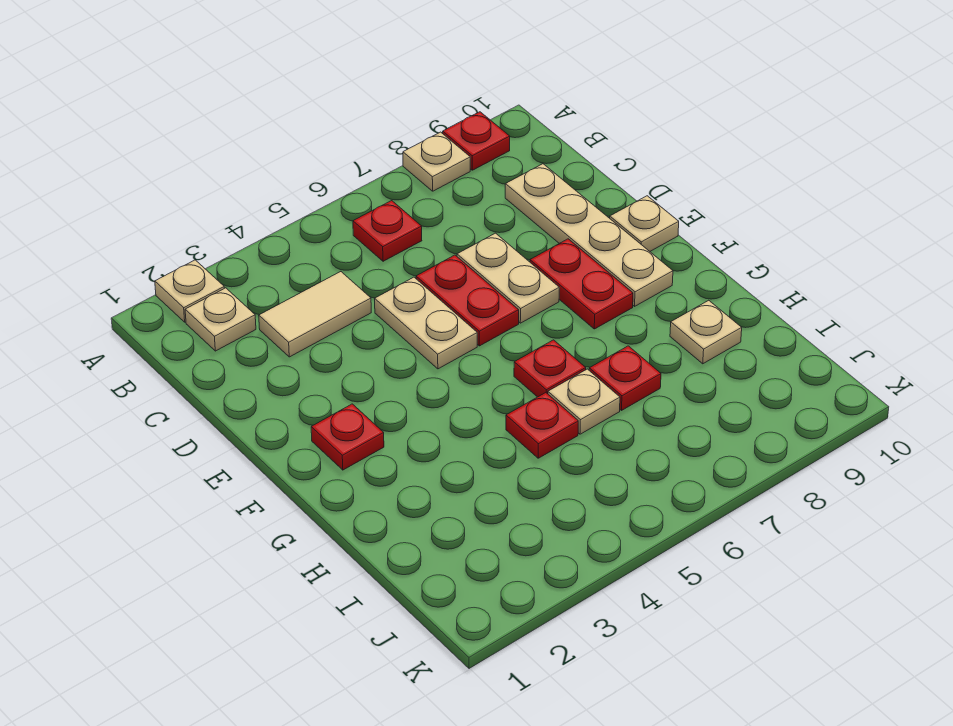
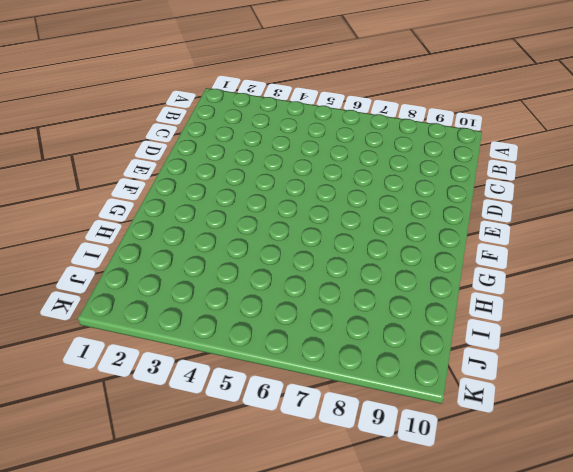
none -> tan plate A2 level 1
none -> tan plate A8 level 1
none -> red plate A9 level 1

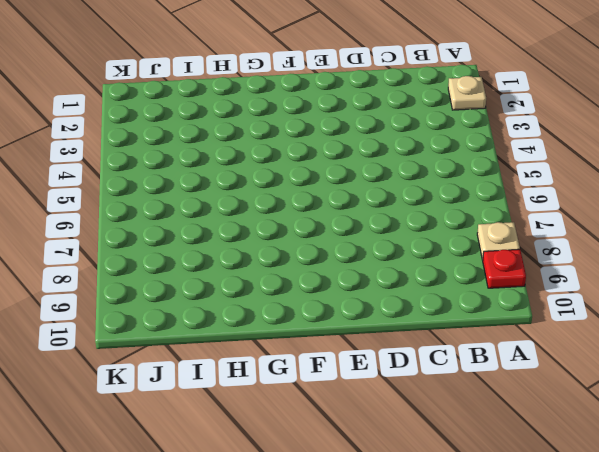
none -> tan plate B2 level 1
none -> red plate B6 level 1
none -> tan tile C3:C4 level 1

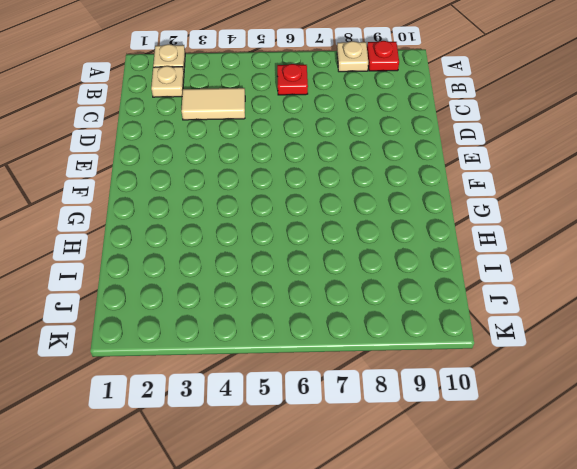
none -> tan plate C9:F9 level 1
none -> tan plate D5:E5 level 1
none -> red plate D6:E6 level 1

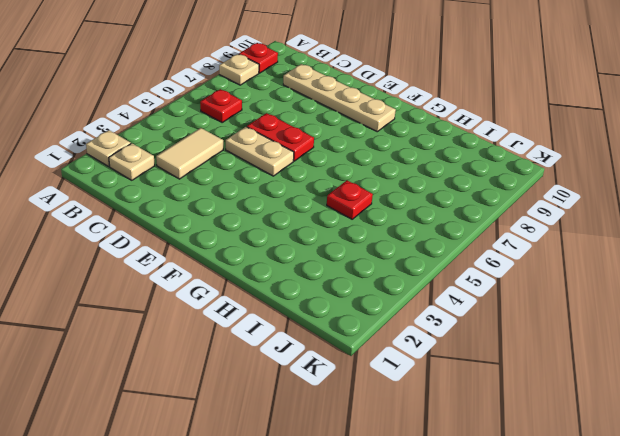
none -> tan plate D7:E7 level 1
none -> red plate E8:F8 level 1
none -> tan plate E10 level 1

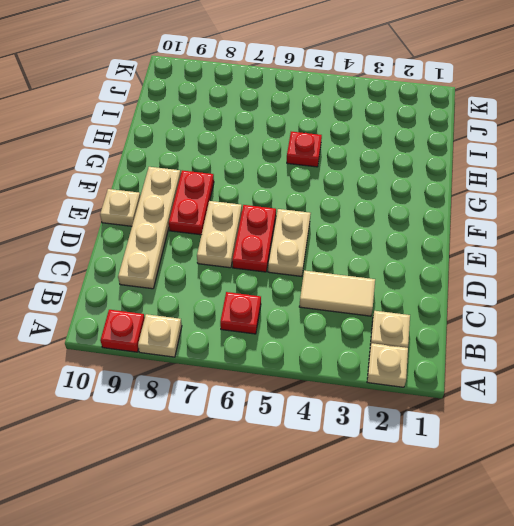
none -> red plate F2 level 1
none -> red plate G6 level 1
none -> tan plate H6 level 1

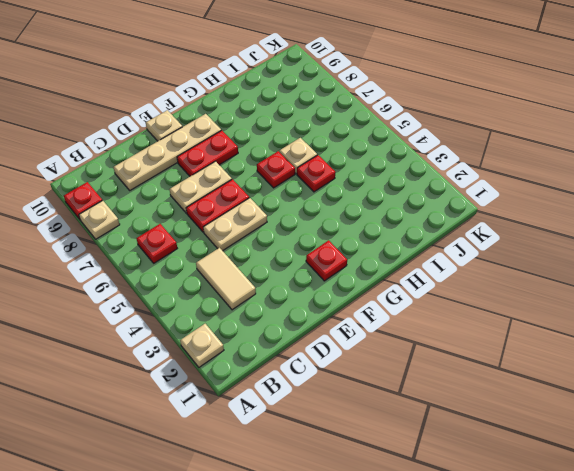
none -> tan plate B2 level 1
none -> red plate H7 level 1
none -> tan plate H9 level 1

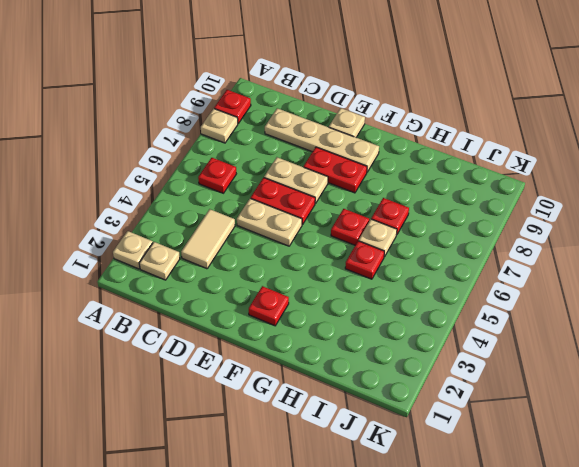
none -> tan plate H9 level 1

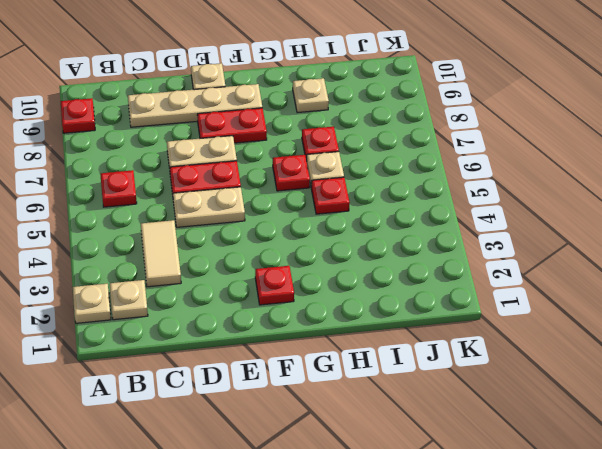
none -> tan plate A8 level 1

